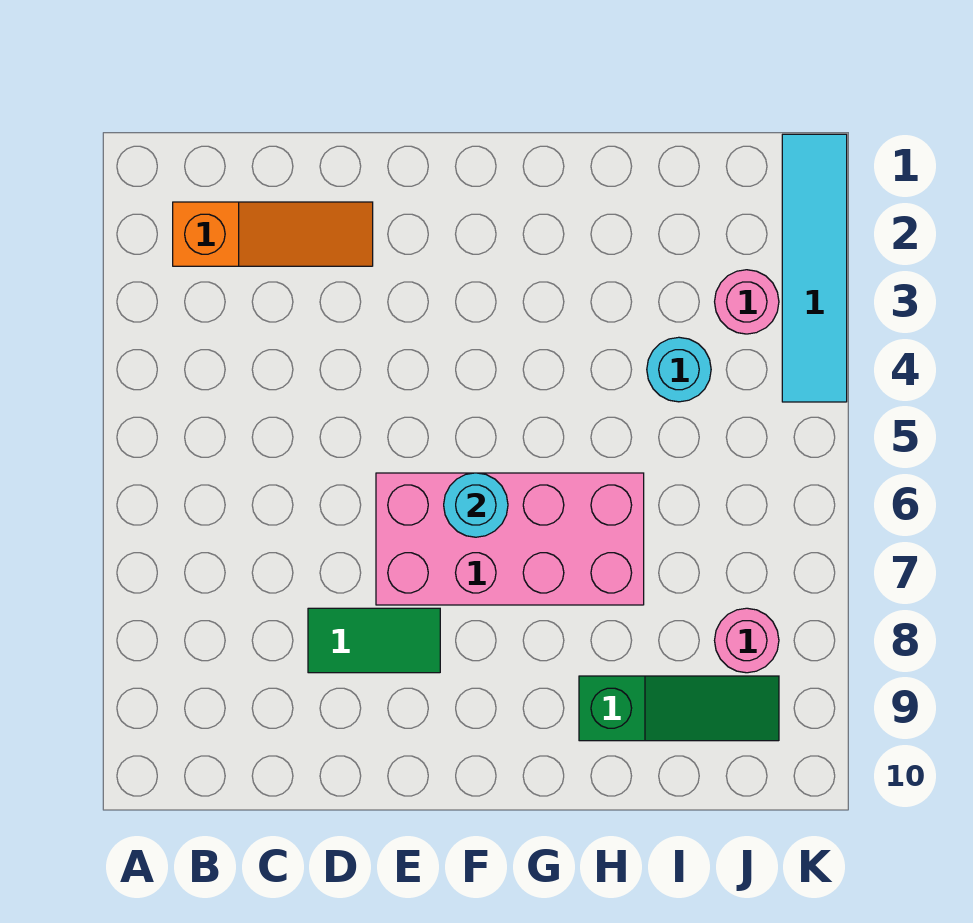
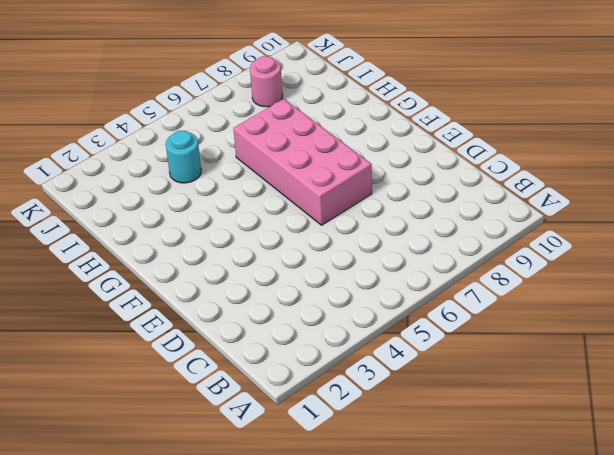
none -> orange slope B2:D2 level 1 top B
none -> green tile D8:E8 level 1

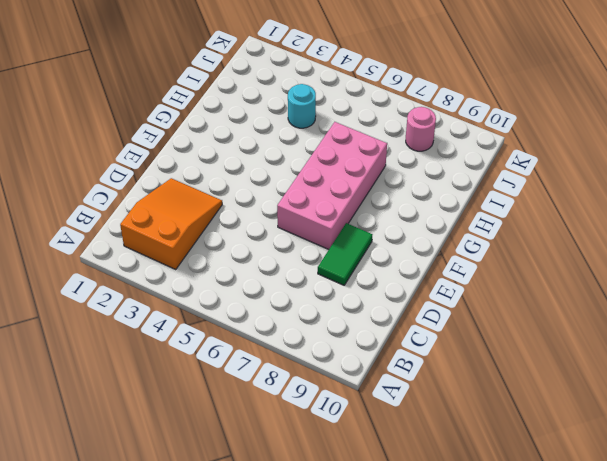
orange slope B2:D3 level 1 top B -> orange slope B2:D2 level 1 top B
none -> green slope H9:J9 level 1 top H
none -> pink round brick J3 level 1

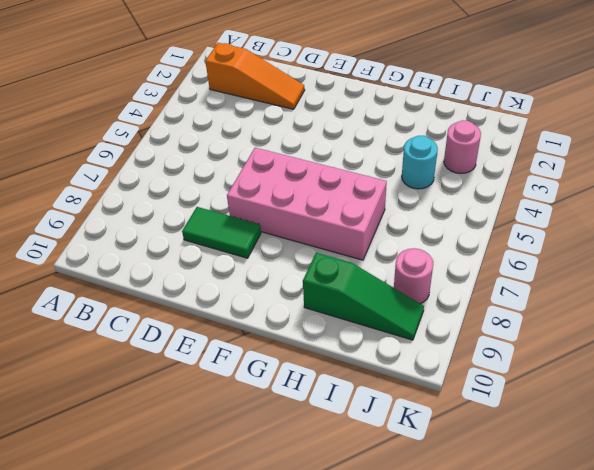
none -> cyan tile K1:K4 level 1
none -> cyan round brick F6 level 2

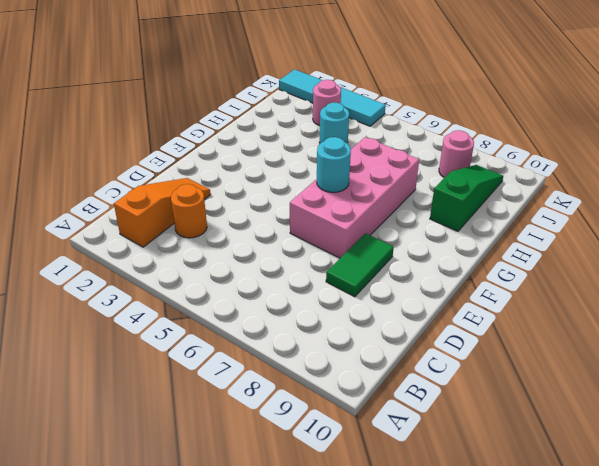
orange round brick C3 level 1 -> none

